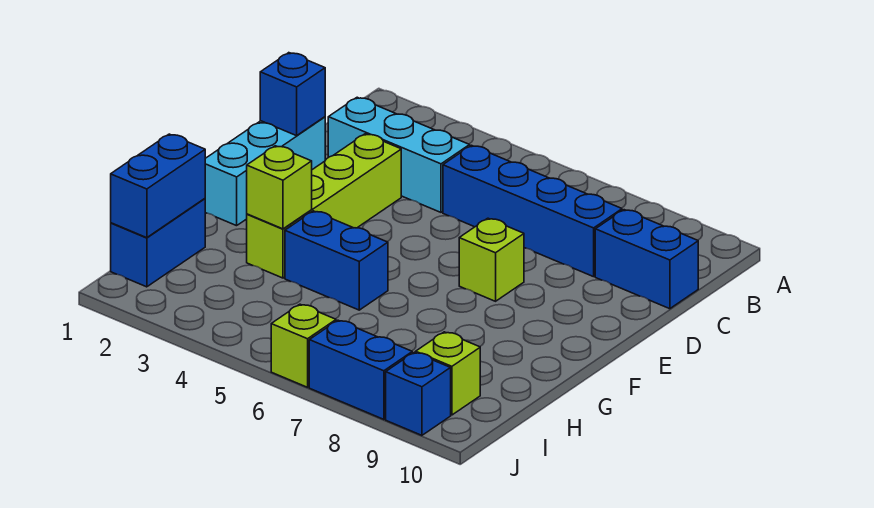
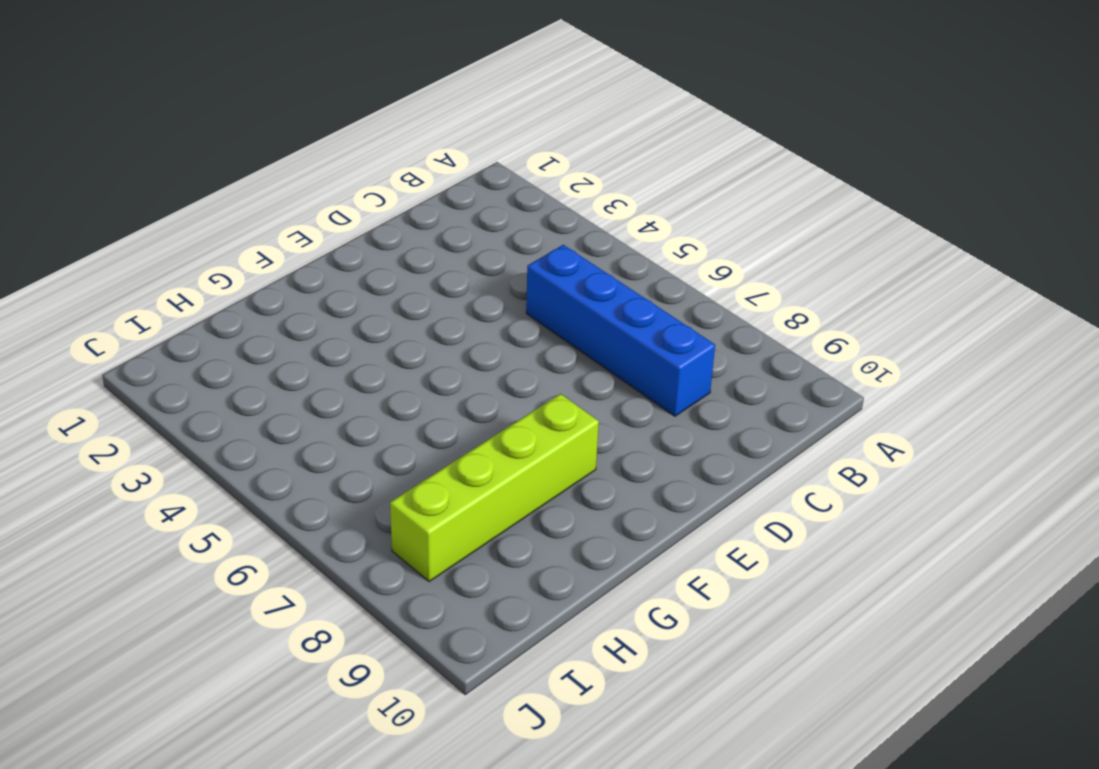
lime brick F8:I8 level 1 -> lime brick D3:G3 level 1
none -> cyan brick C2:C4 level 1
none -> blue brick C9:C10 level 1
none -> cyan brick D1:F1 level 1

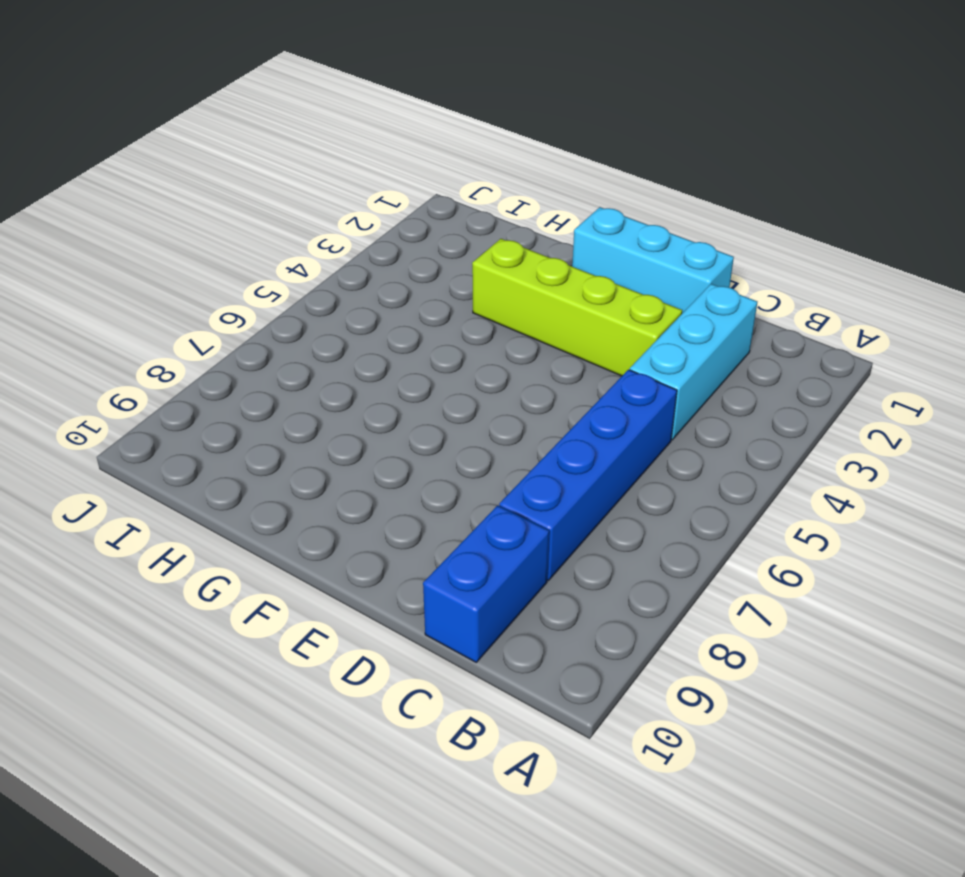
none -> lime brick E7 level 1
none -> blue brick G4:G5 level 1
none -> blue brick H1:I1 level 1

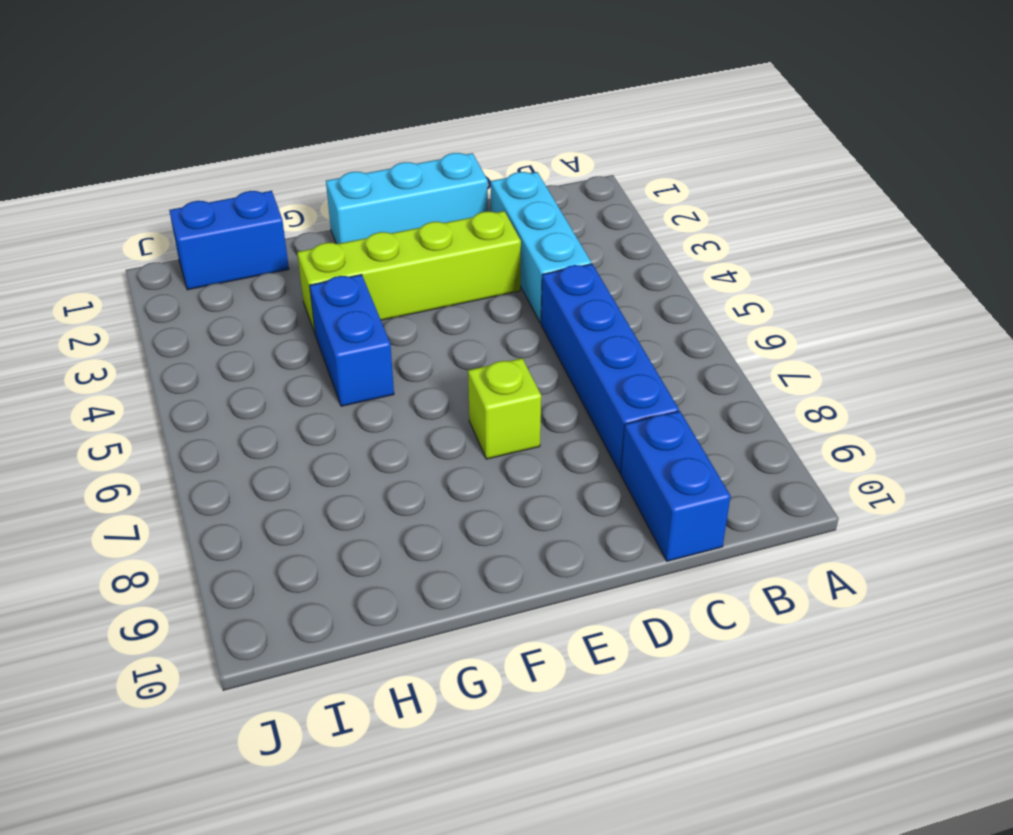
none -> lime brick I9 level 1
none -> lime brick J6 level 1
none -> blue brick J7:J8 level 1

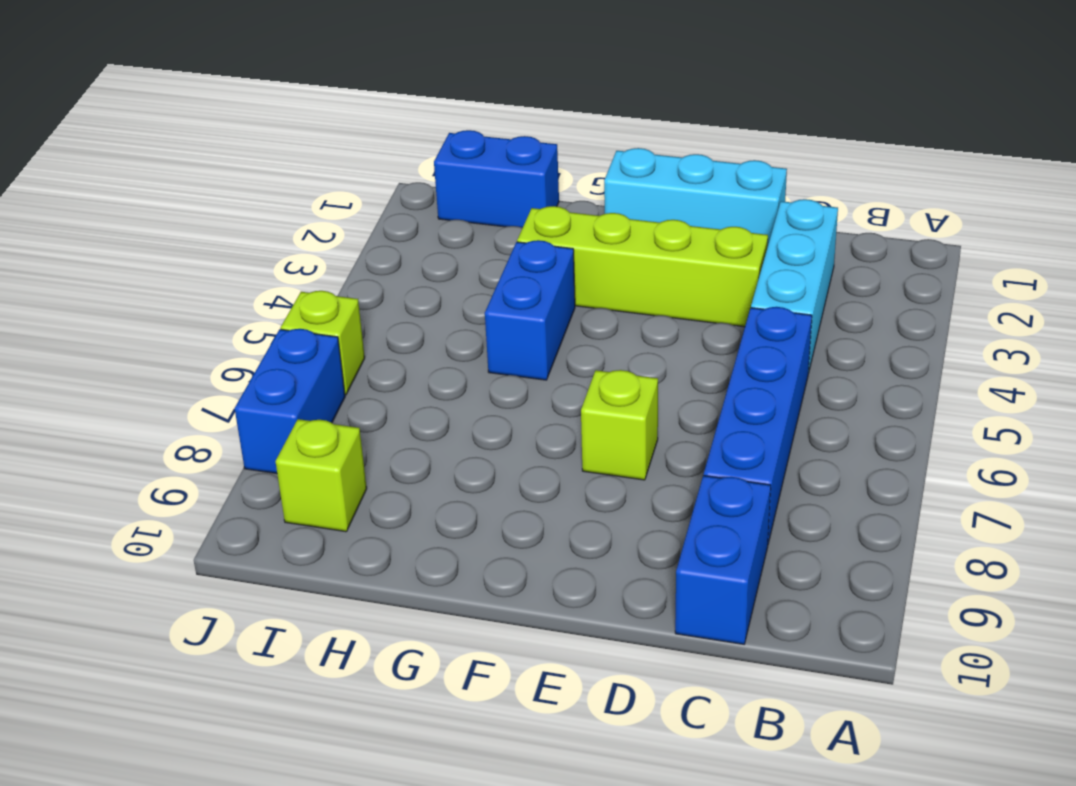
none -> blue brick J9 level 1
none -> blue brick D1 level 2
none -> lime brick G3 level 2

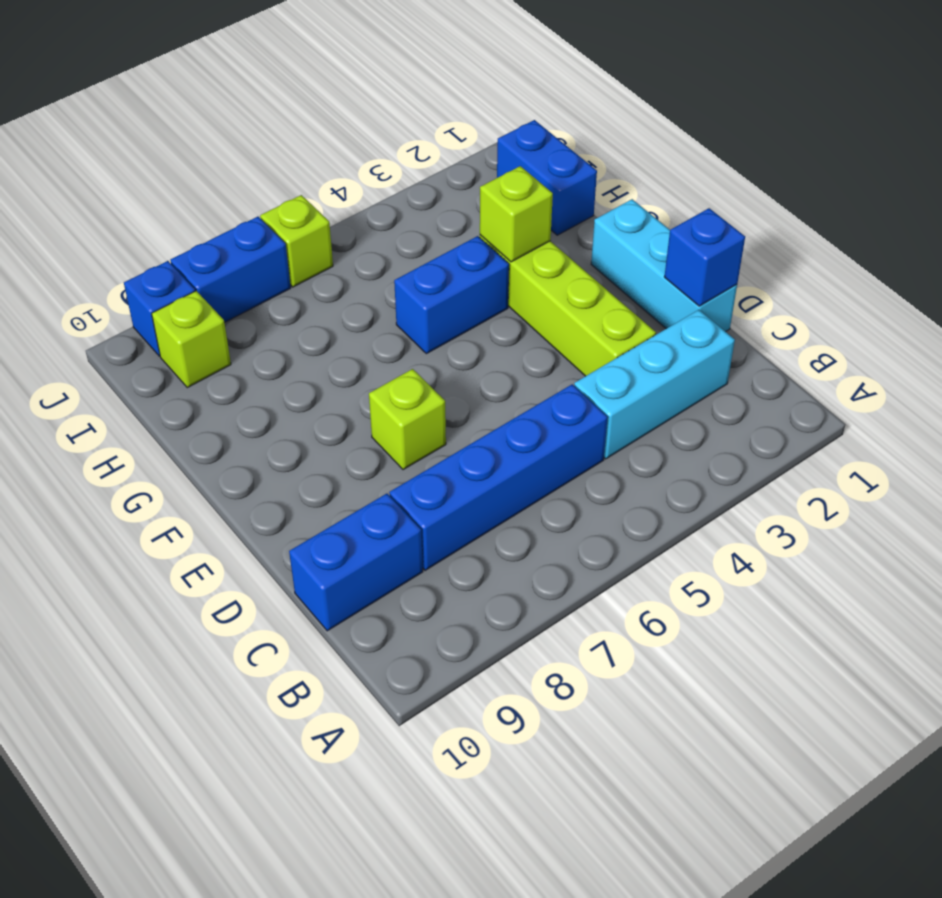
none -> blue brick H1:I1 level 2

